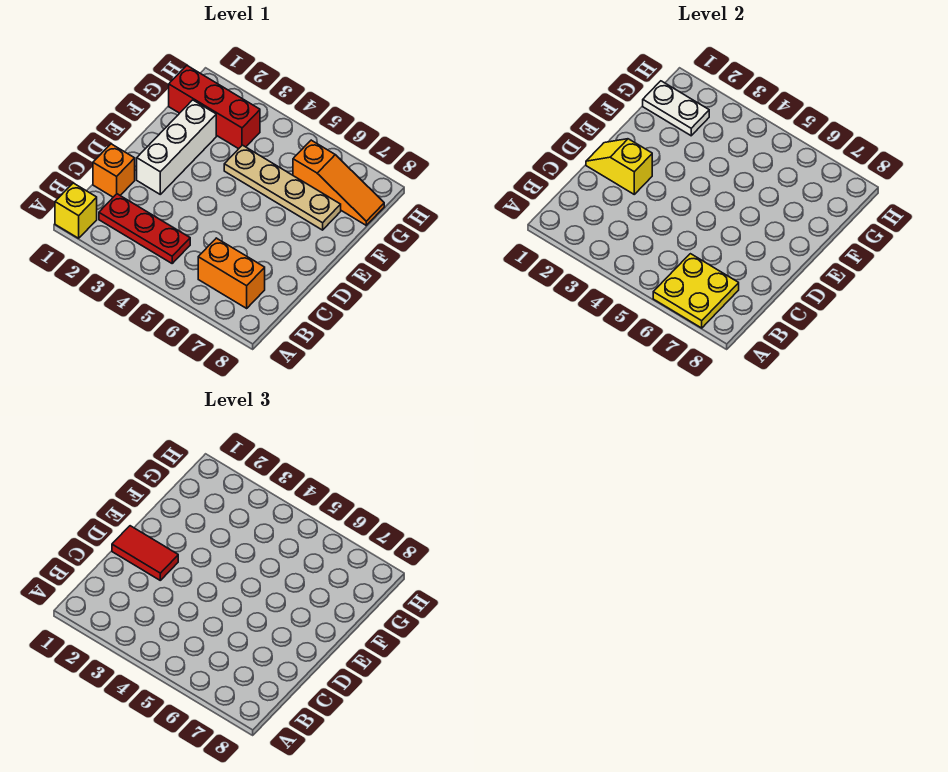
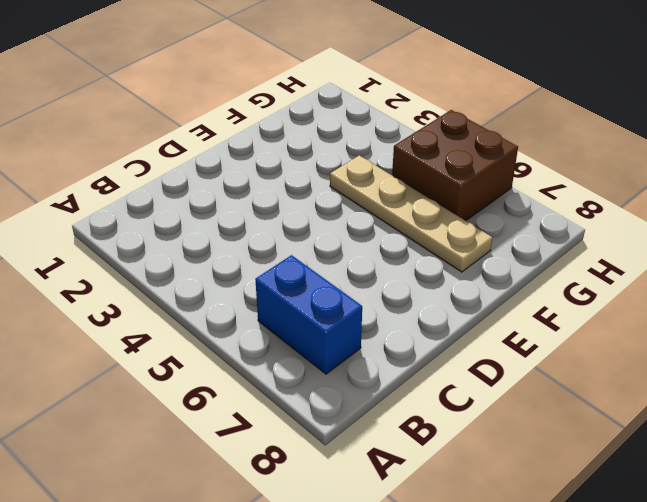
blue brick B6:B7 level 1 -> orange brick B6:B7 level 1
brown brick G5:H6 level 1 -> orange slope G6:G8 level 1 top 6
none -> yellow brick A1 level 1
none -> red plate B2:B4 level 1
none -> orange brick C1 level 1

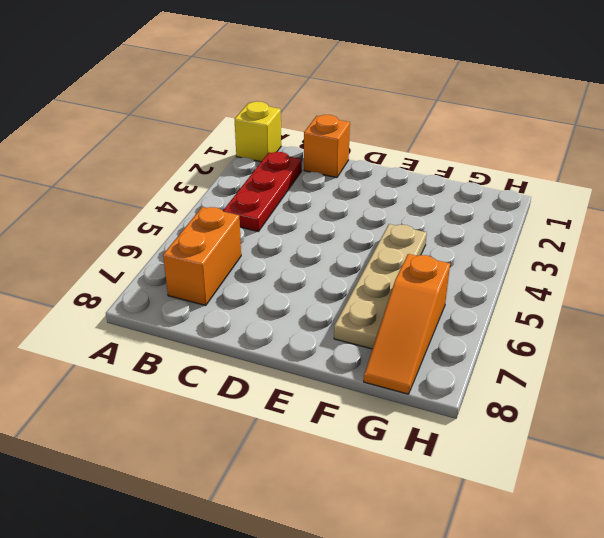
none -> white brick D2:F2 level 1
none -> red brick G1:G3 level 1
none -> yellow plate A6:B7 level 2

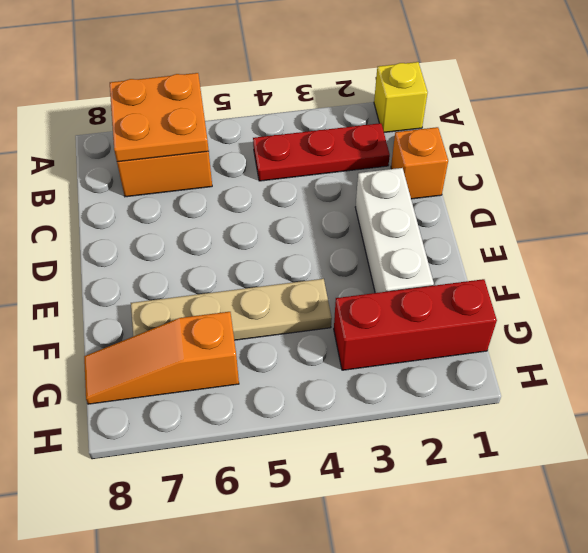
orange plate A6:B7 level 2 -> yellow plate A6:B7 level 2
none -> yellow slope D1:D2 level 2 top 2
none -> white plate G1:G2 level 2
none -> red tile D1:D2 level 3

